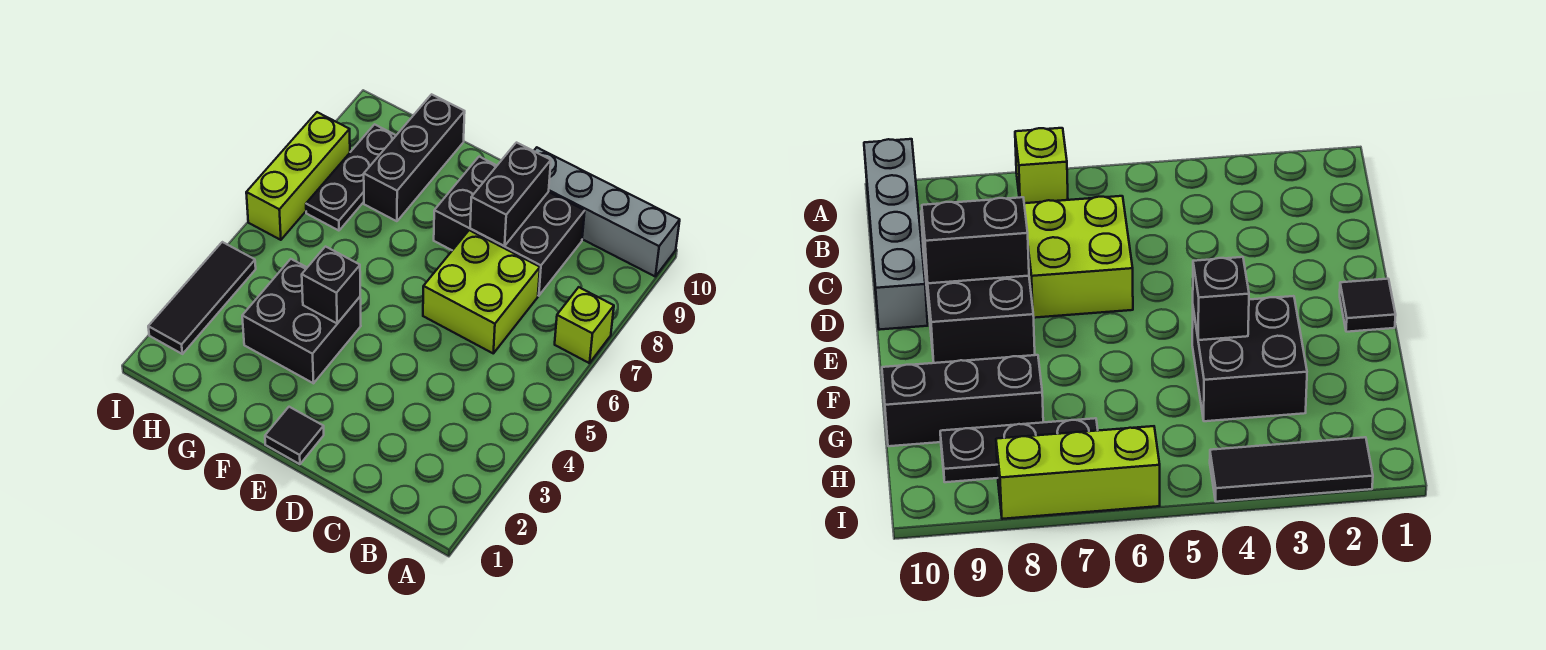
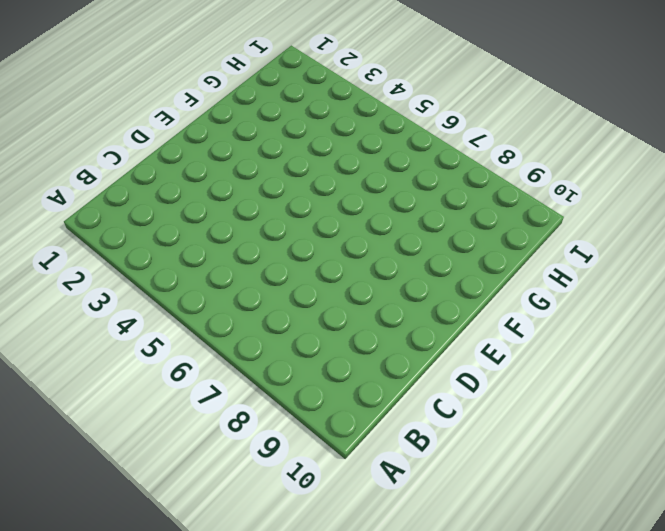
none -> lime brick A7 level 1
none -> grey brick A10:D10 level 1
none -> lime brick C6:D7 level 1

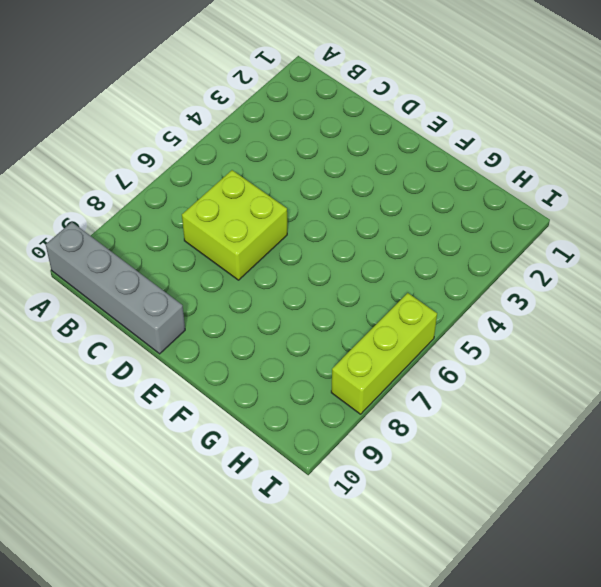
none -> lime brick A7 level 1
none -> black brick C8:E9 level 1
none -> black tile E1 level 1

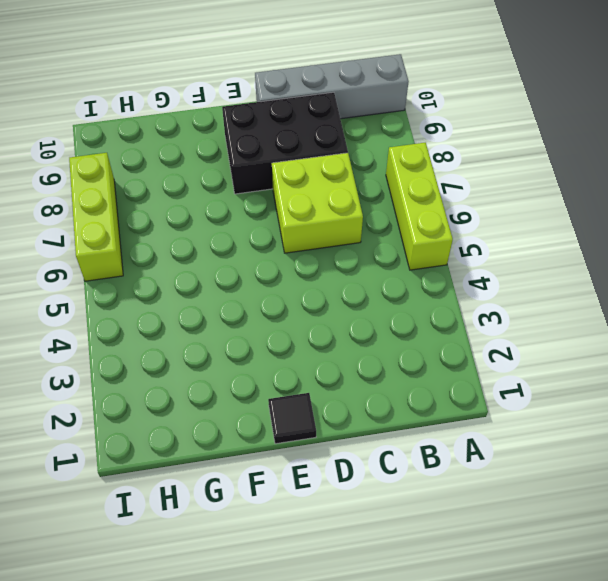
lime brick A5:A7 level 1 -> lime brick A7 level 1
none -> black brick F3:G4 level 1
none -> black brick G8:G10 level 1
none -> black plate H7:H9 level 1

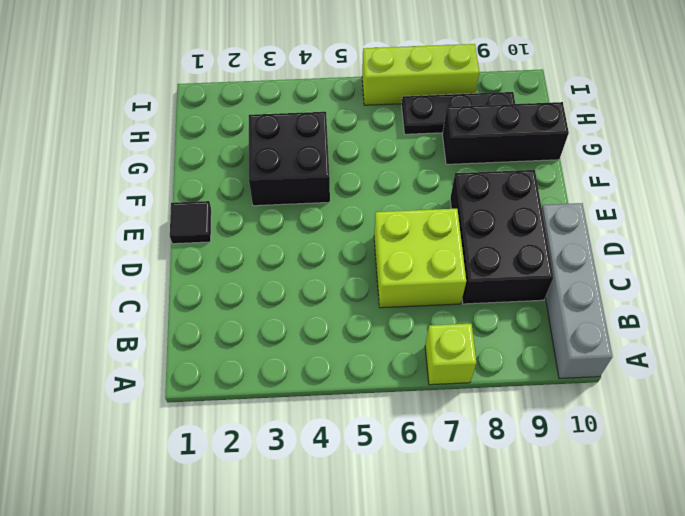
none -> black tile I2:I4 level 1
none -> black brick D8:D9 level 2
none -> black brick F4 level 2

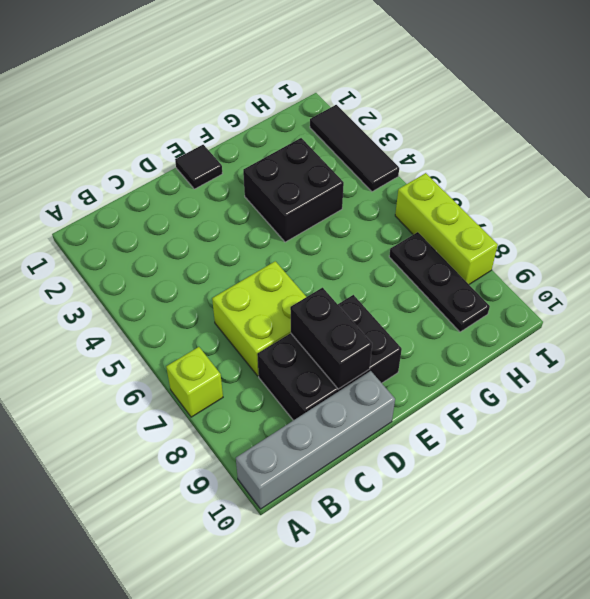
none -> black brick G8:G10 level 1
none -> black brick F4 level 2

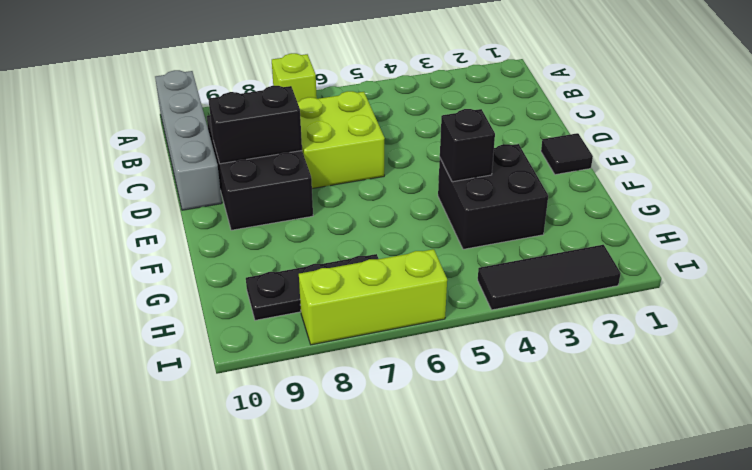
none -> black brick G8:G10 level 1

